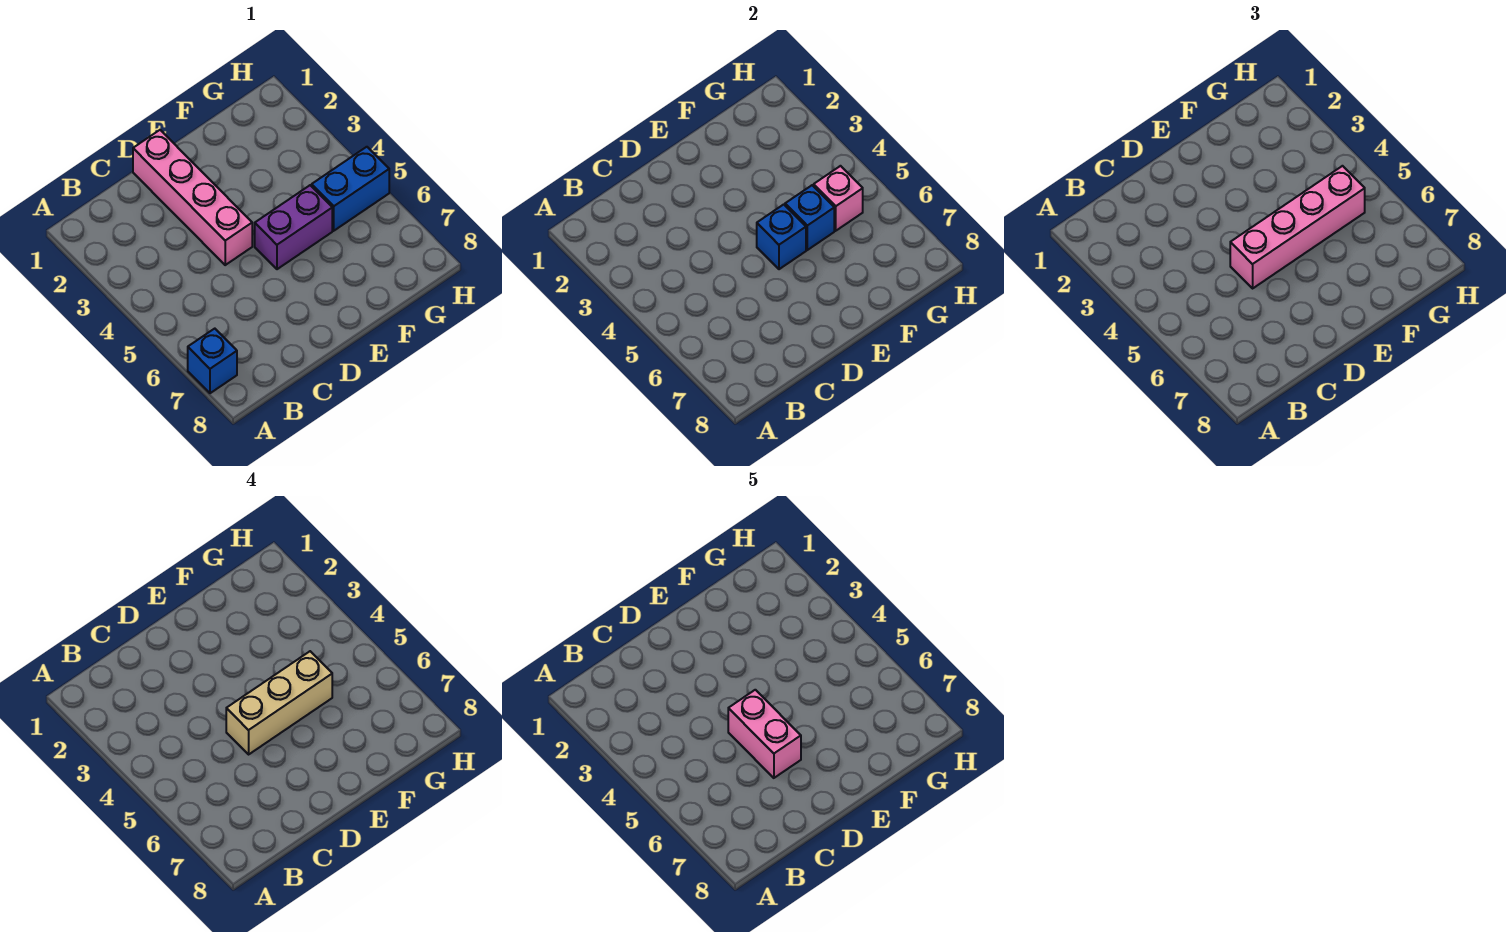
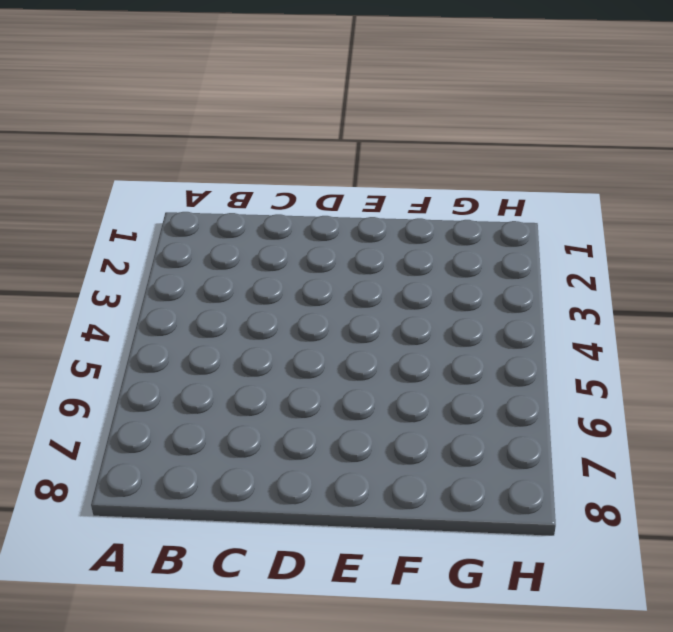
none -> blue brick A7 level 1
none -> pink brick D1:D4 level 1

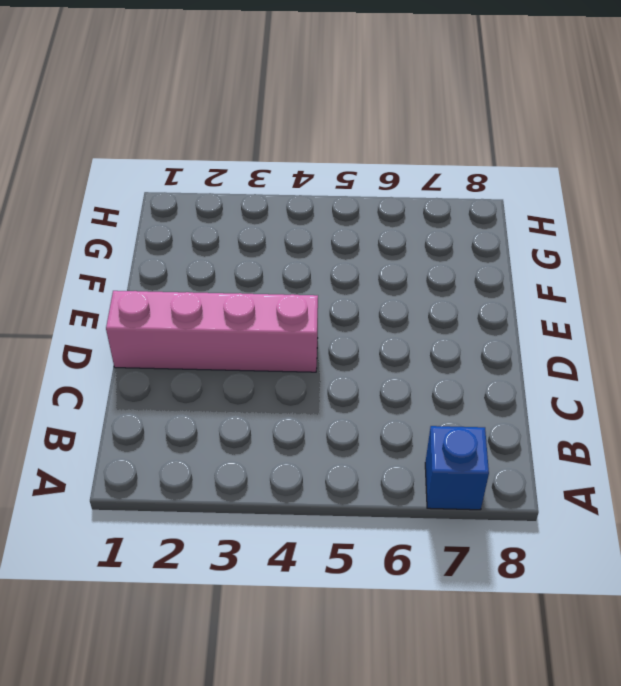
none -> purple brick E5:F5 level 1
none -> blue brick G5:H5 level 1

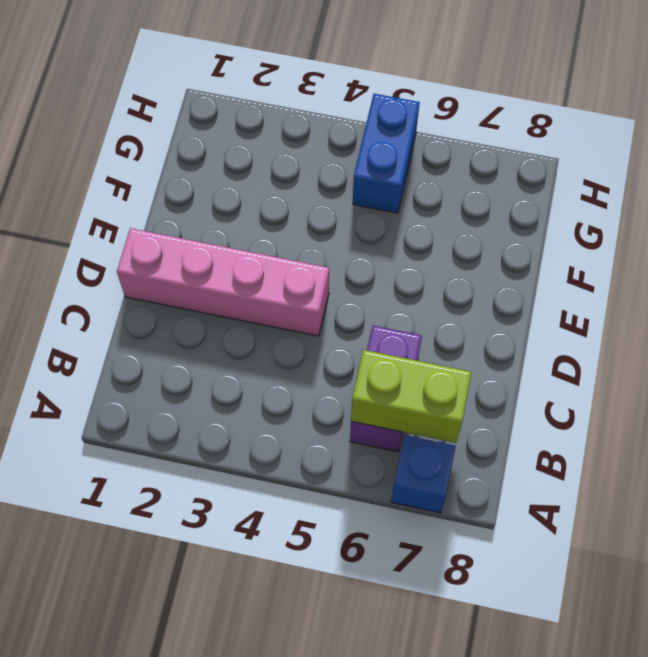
purple brick B6:C6 level 1 -> purple brick E5:F5 level 1
lime brick B6:B7 level 2 -> none
none -> blue brick E5 level 2
none -> blue brick F5 level 2

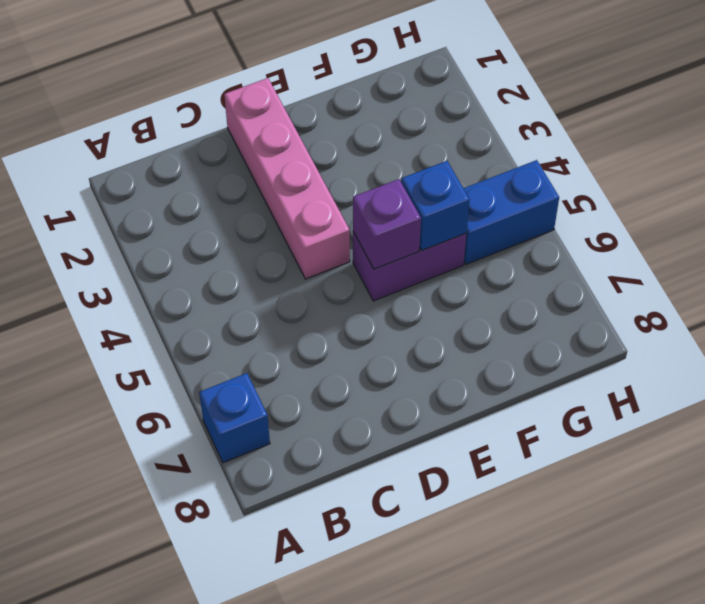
purple brick E5 level 2 -> blue brick E5 level 2
none -> pink brick G5 level 2
none -> pink brick D5:G5 level 3

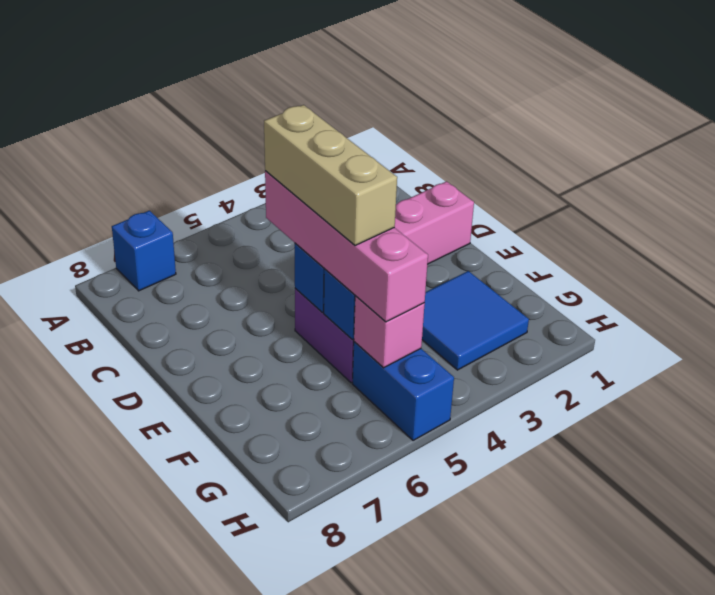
blue tile F2:G3 level 1 -> none
none -> pink brick D5:D6 level 5

